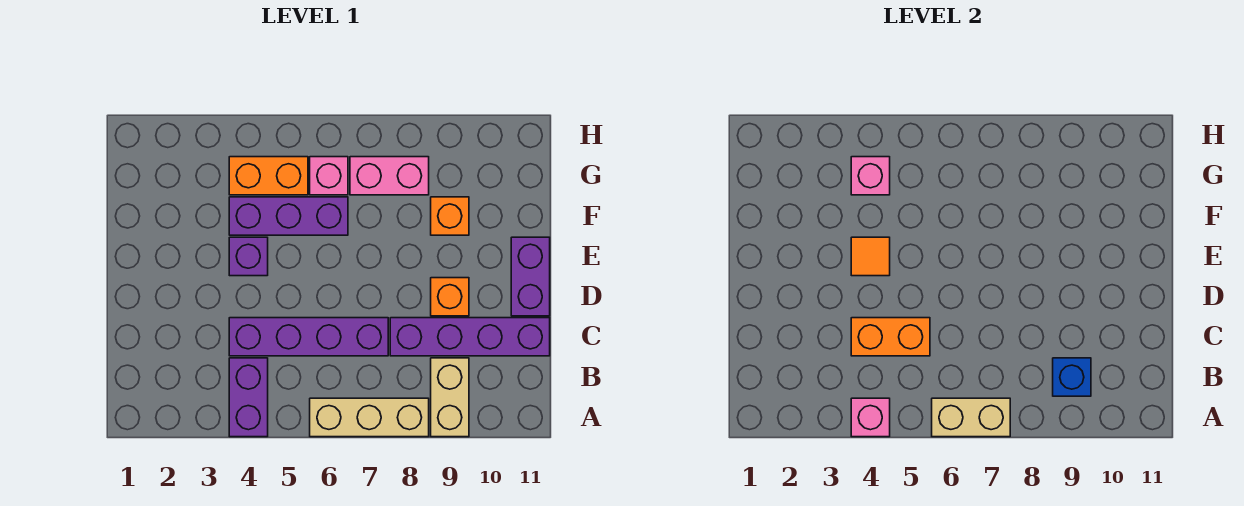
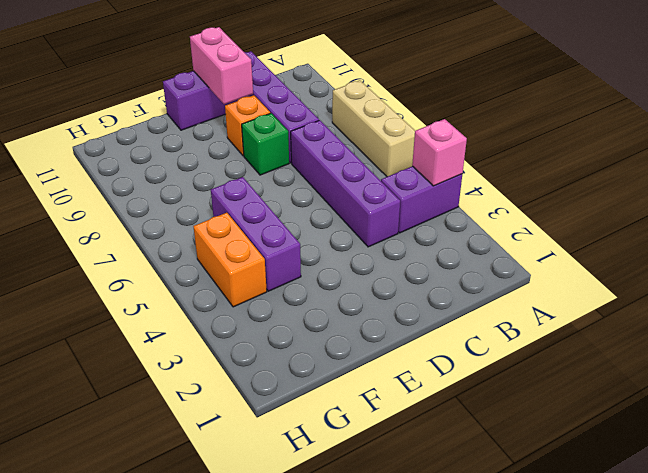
green brick D8 level 1 -> none
pink brick D10:D11 level 2 -> pink brick G7:G8 level 1
none -> tan brick A9:B9 level 1
none -> purple brick E4 level 1
none -> orange brick F9 level 1

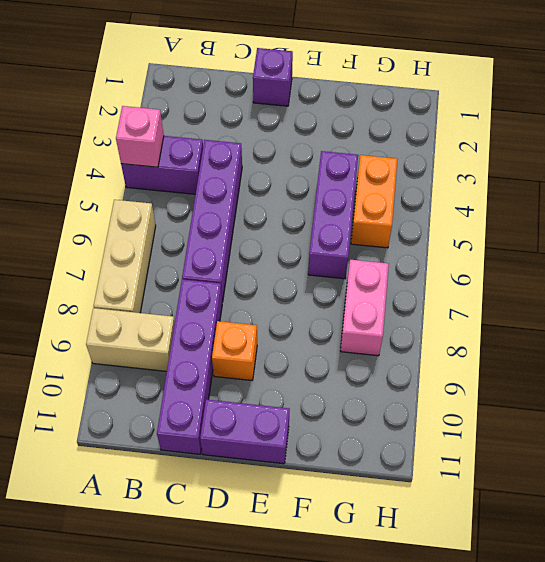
purple brick D1 level 1 -> purple brick E4 level 1
none -> orange brick F9 level 1
none -> pink brick G6 level 1
none -> tan brick A6:A7 level 2

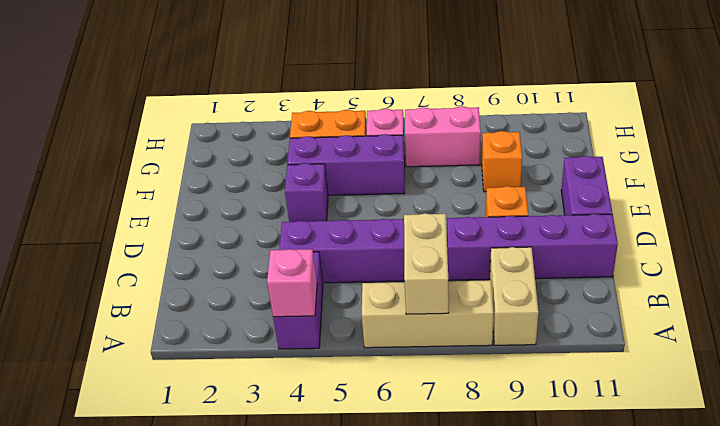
tan brick A7:B7 level 2 -> tan brick A6:A7 level 2
none -> blue brick B9 level 2
none -> orange brick C4:C5 level 2
none -> orange tile E4 level 2

